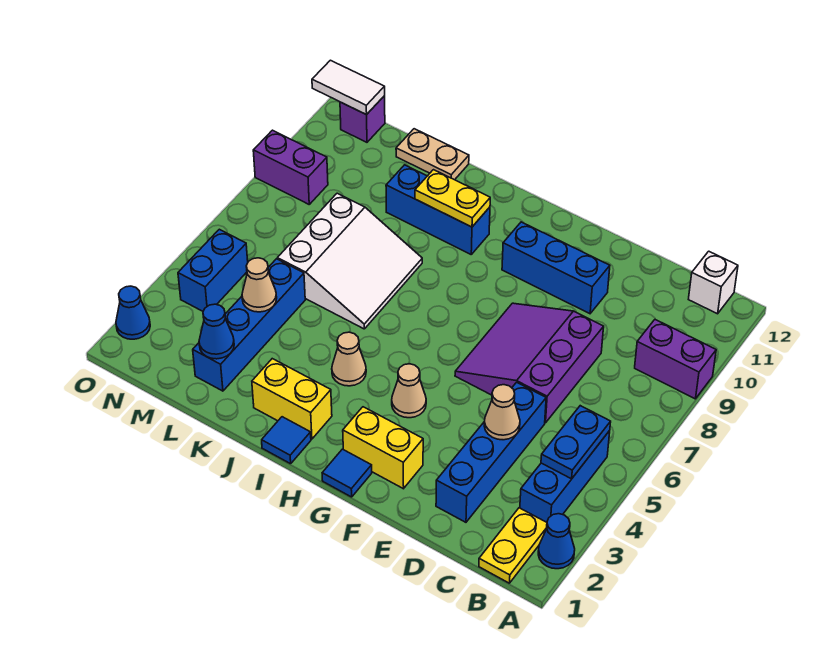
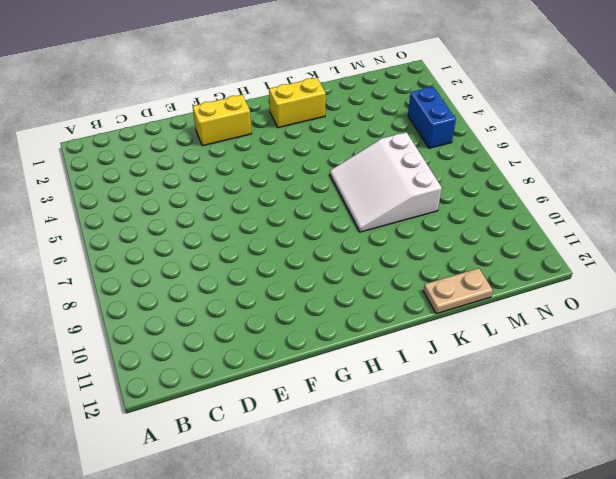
none -> blue cone A2 level 1
none -> purple brick A9:B9 level 1
none -> yellow plate B1:B2 level 1

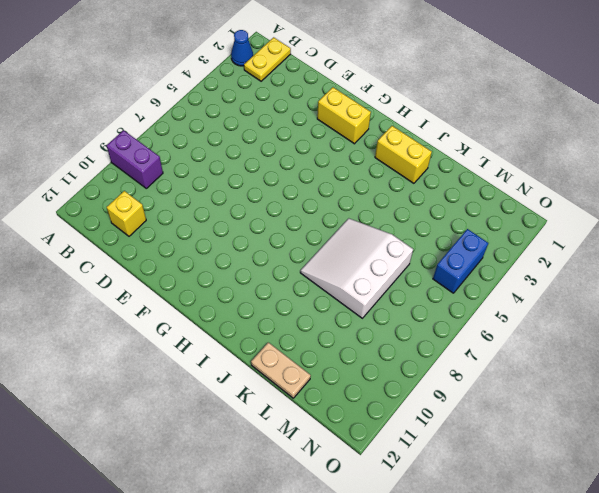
yellow brick C11 level 1 -> none
none -> blue brick B3:B5 level 1
none -> white brick B12 level 1
none -> blue brick D2:D5 level 1

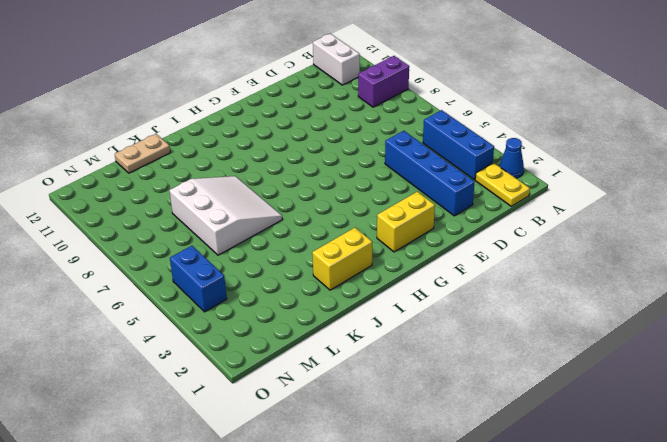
white brick B11:B12 level 1 -> white brick B12 level 1
none -> purple slope D6:F8 level 1 top D
none -> blue brick E10:G10 level 1
none -> blue tile G1 level 1

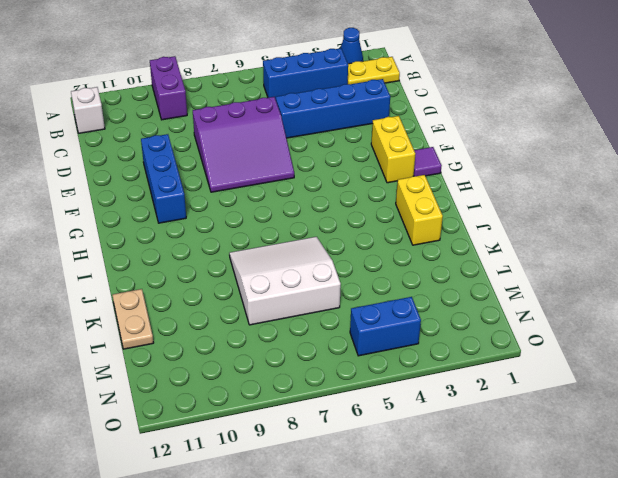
purple tile G1 level 1 -> blue tile G1 level 1
none -> tan cone G4 level 1
none -> blue tile I1 level 1
none -> tan cone I4 level 1

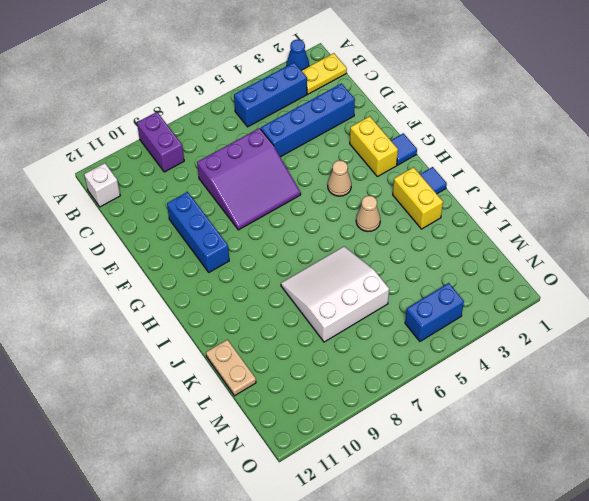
none -> blue brick I10:K10 level 1
none -> blue brick L2:L5 level 1
none -> purple brick N9:O9 level 1

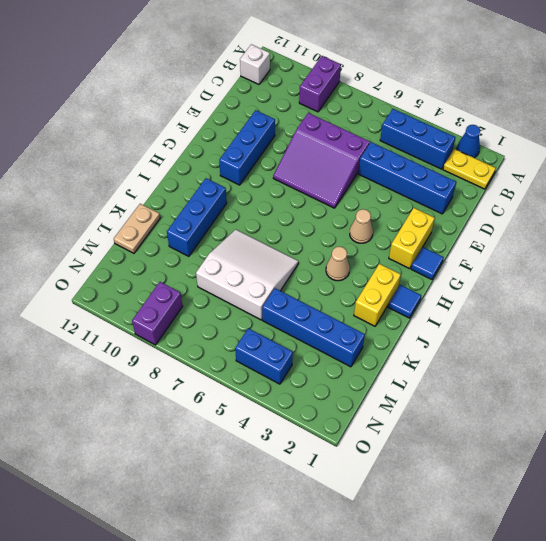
none -> purple brick N12 level 1
none -> blue cone O2 level 1
none -> blue plate B4:B5 level 2

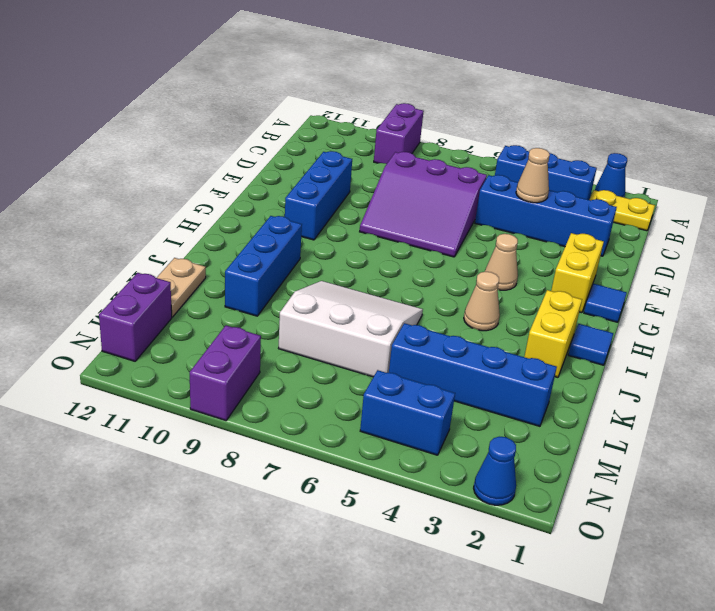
purple brick M12:N12 level 1 -> purple brick N12 level 1
none -> white brick B12 level 1
none -> blue plate B4:B5 level 2
none -> yellow plate I10:J10 level 2

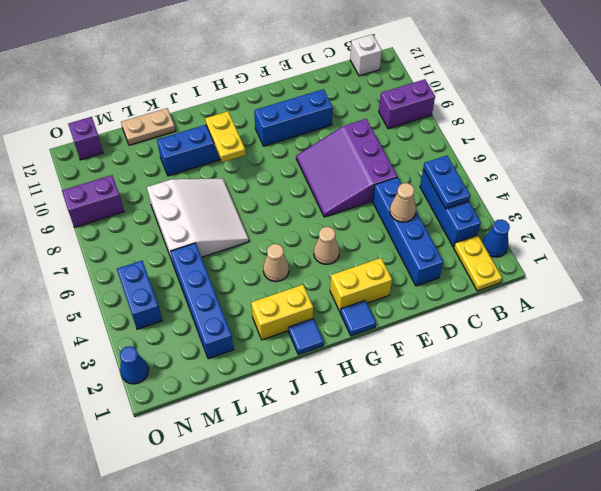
yellow plate I9:I10 level 2 -> yellow plate I10:J10 level 2
none -> blue cone L2 level 2
none -> tan cone L4 level 2
none -> white tile N12:O12 level 2

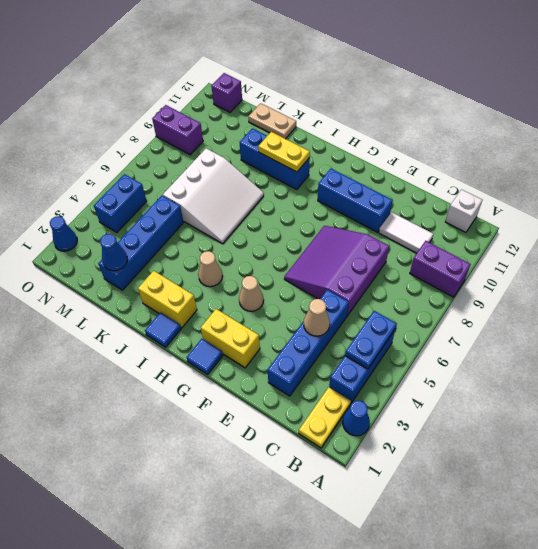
white tile C10:D10 level 1 -> white tile N12:O12 level 2
none -> tan cone L4 level 2

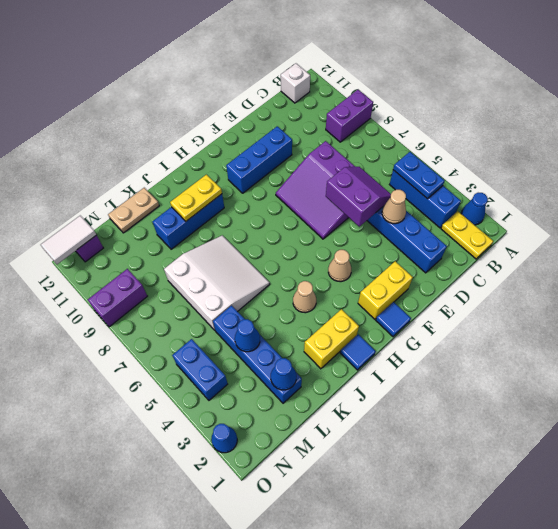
purple slope D5:E6 level 2 top E -> none
blue cone L4 level 2 -> tan cone L4 level 2

